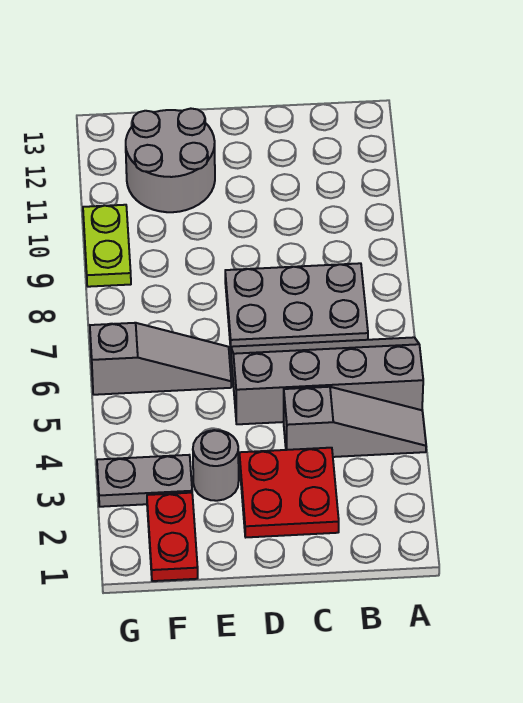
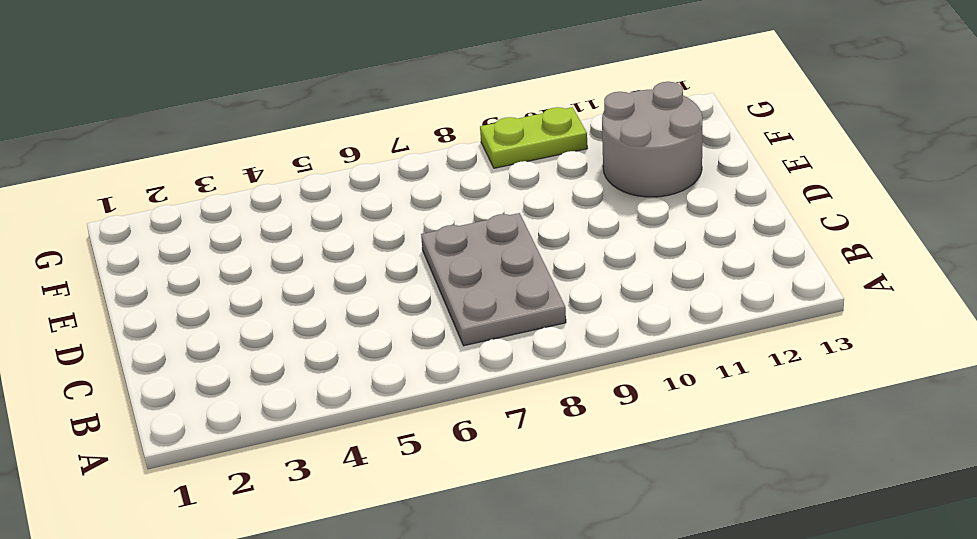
none -> grey slope A4:C4 level 1 top C
none -> grey slope A5:D6 level 1 top 5

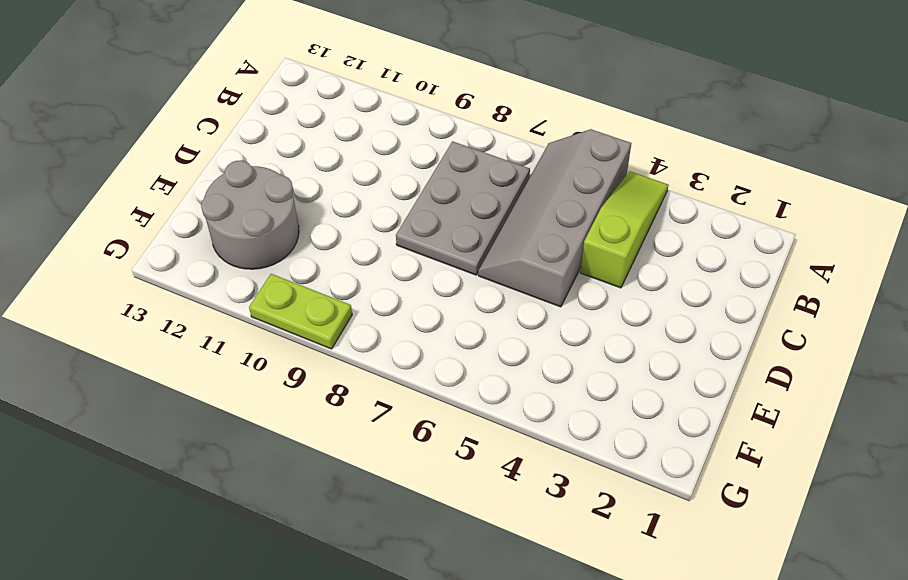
lime slope A4:C4 level 1 top C -> grey slope A4:C4 level 1 top C
none -> red plate C2:D3 level 1
none -> grey round brick E3 level 1

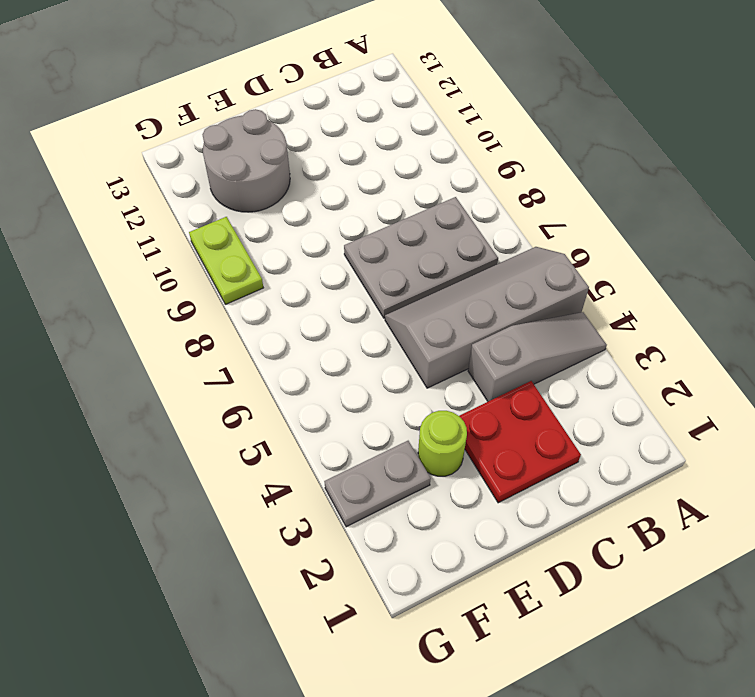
lime round brick E3 level 1 -> grey round brick E3 level 1
none -> grey slope E6:G6 level 1 top G
none -> red plate F1:F2 level 1

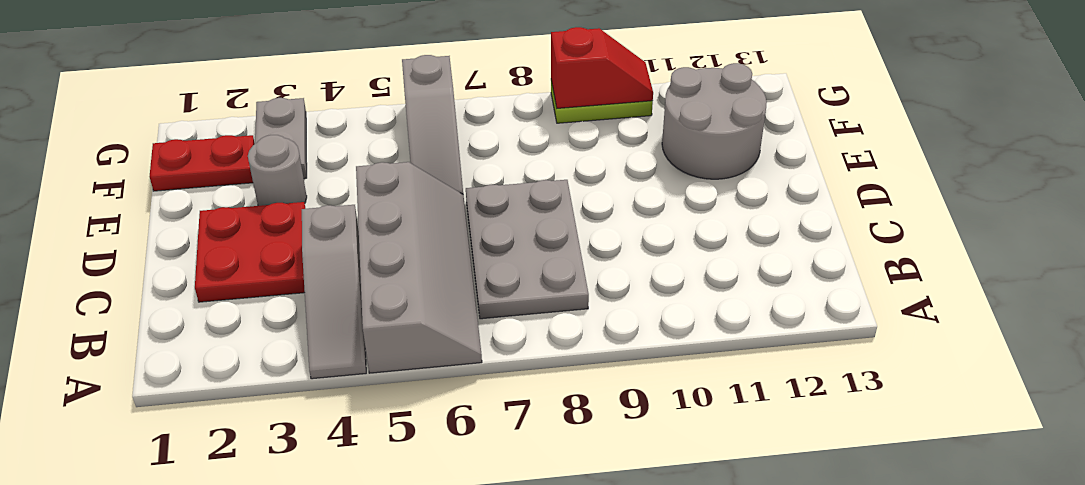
red slope G9:G10 level 2 top 9 -> none

